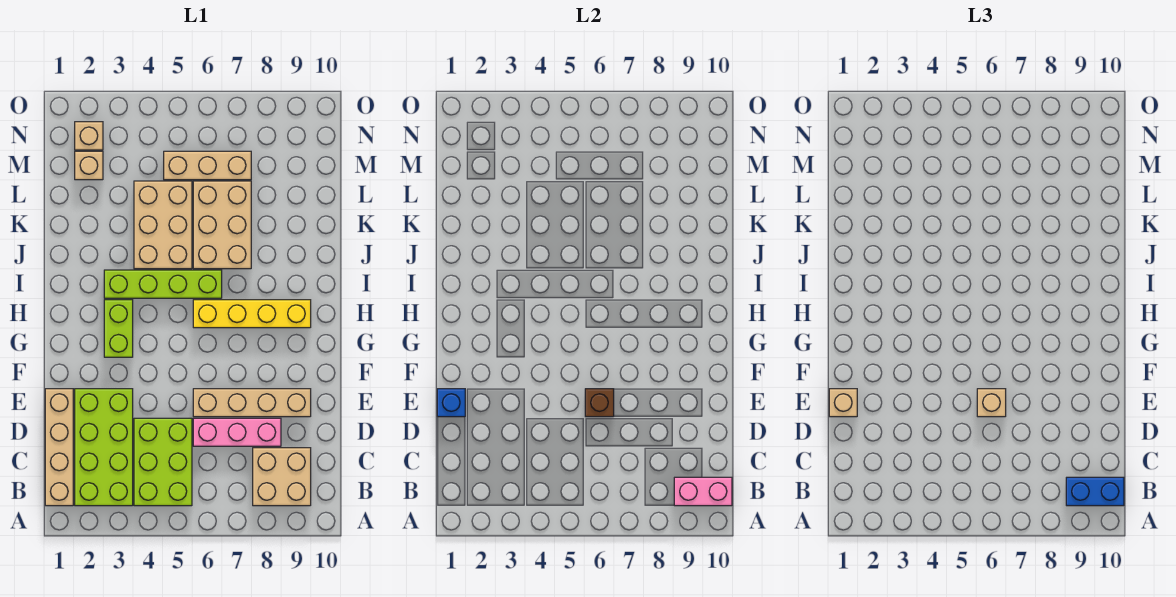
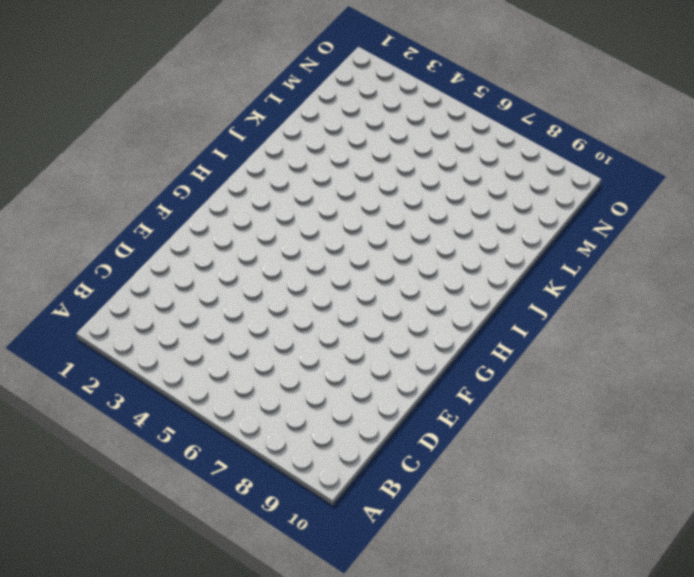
none -> tan brick B1:E1 level 1
none -> lime brick B2:E3 level 1
none -> lime brick B4:D5 level 1

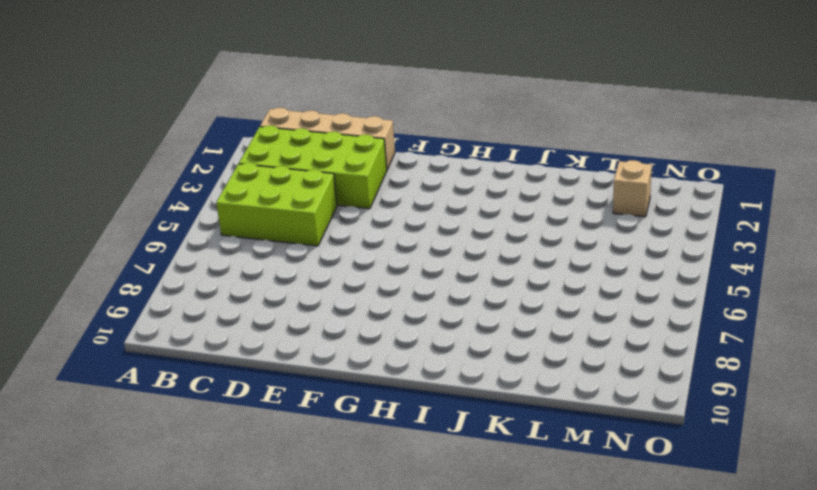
none -> tan brick B8:C9 level 1
none -> pink brick D6:D8 level 1
none -> tan brick E6:E9 level 1

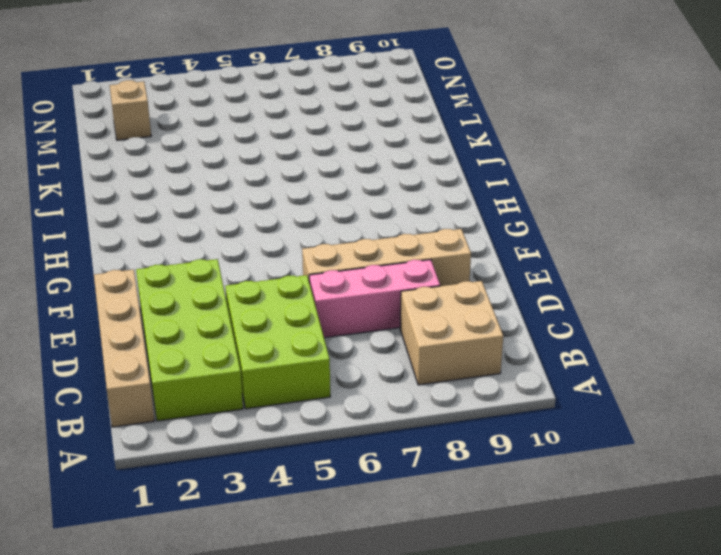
none -> lime brick G3:H3 level 1
none -> yellow brick H6:H9 level 1
none -> lime brick I3:I6 level 1

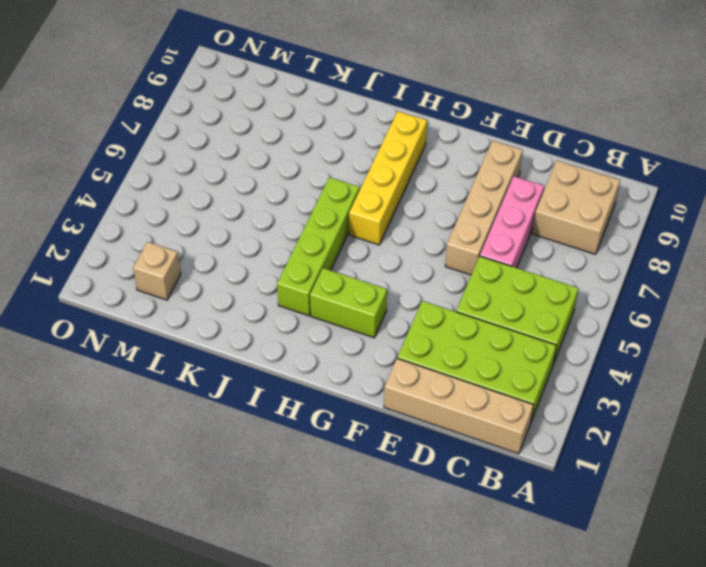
none -> tan brick J4:L5 level 1
none -> tan brick J6:L7 level 1
none -> tan brick M5:M7 level 1

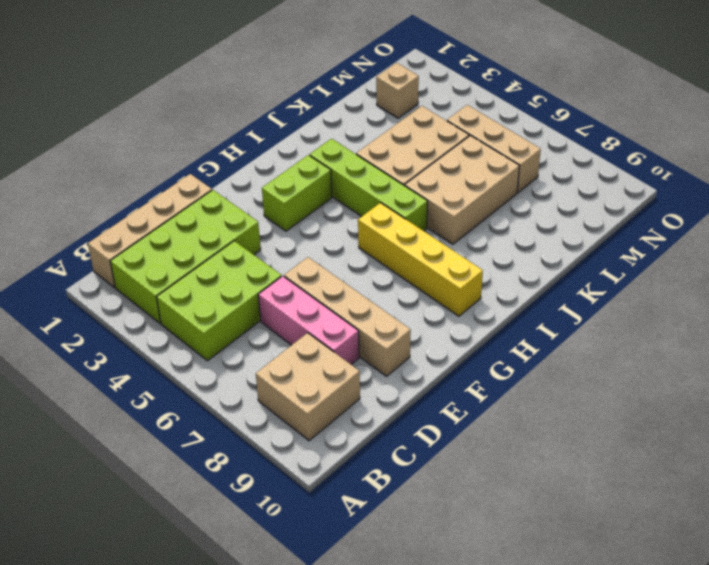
none -> tan brick N2 level 1
none -> pink brick B9:B10 level 2
none -> blue brick E1 level 2

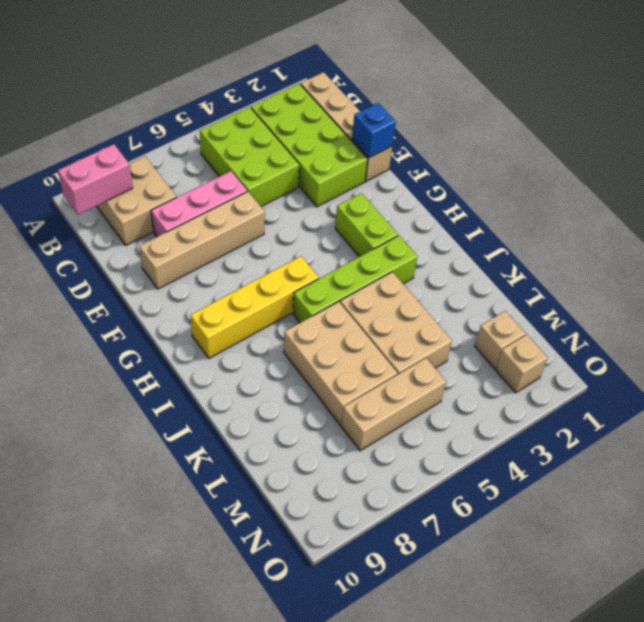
none -> brown brick E6 level 2
none -> blue brick B9:B10 level 3
none -> tan brick E1 level 3

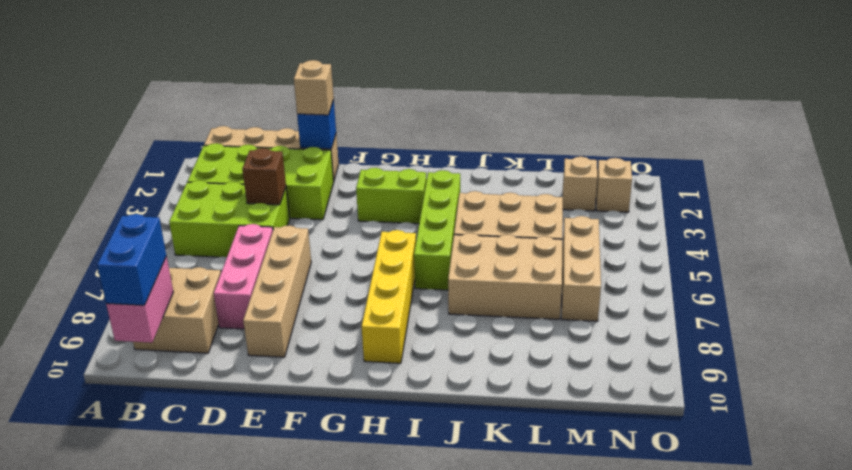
brown brick D4 level 2 -> brown brick E6 level 2
none -> tan brick E6 level 3

